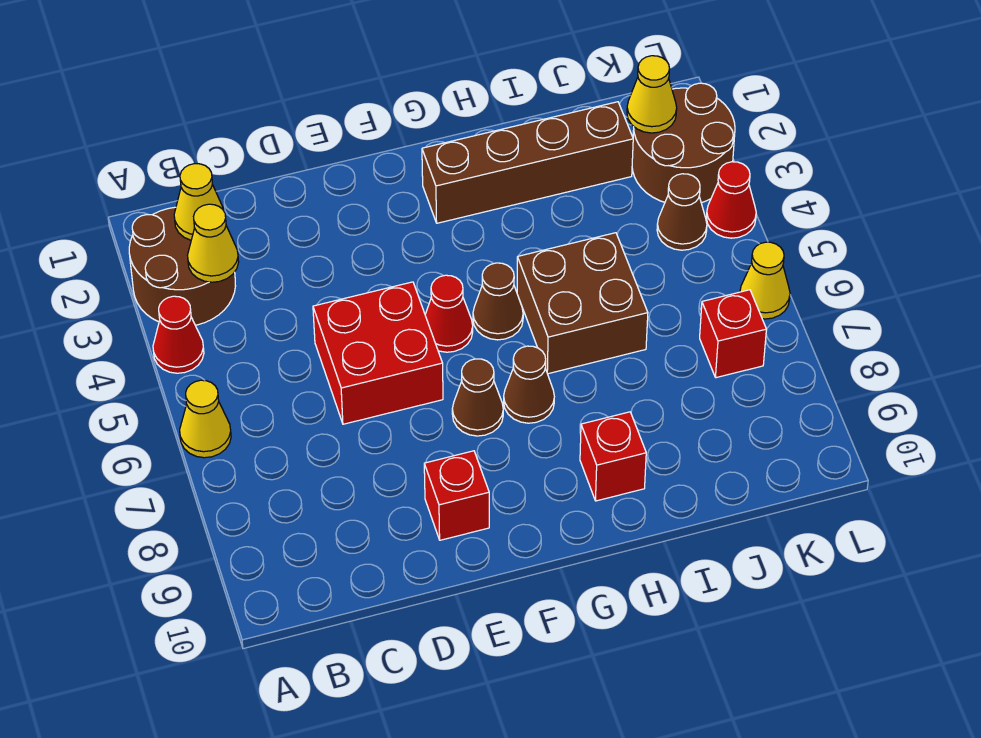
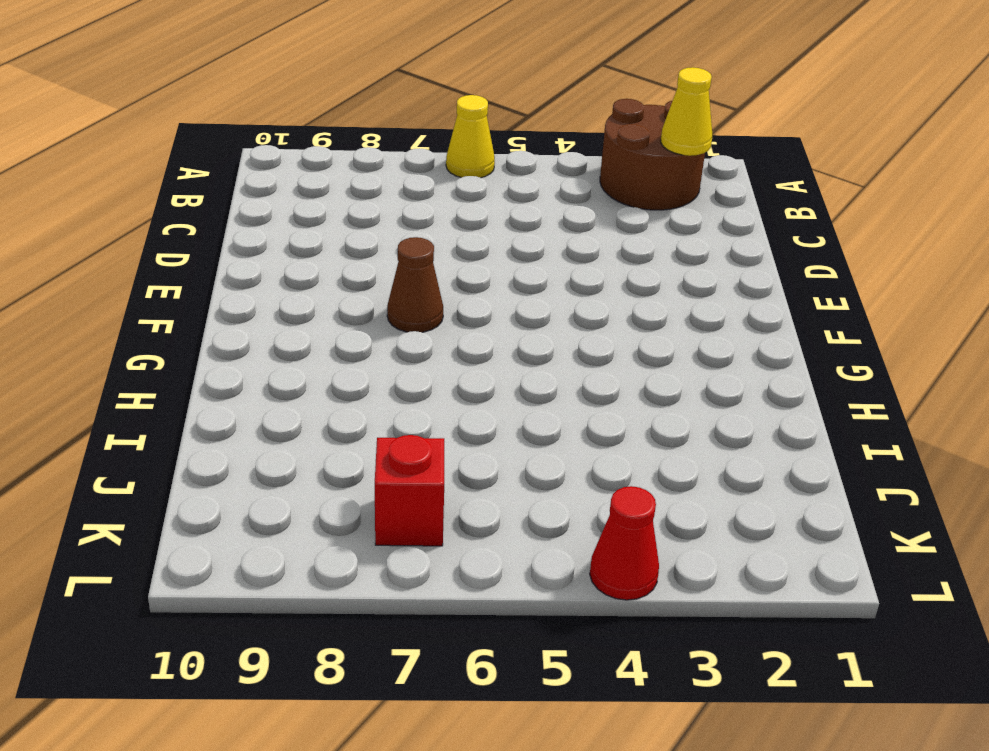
none -> red cone A4 level 1
none -> red brick D5:E6 level 1
none -> red brick E9 level 1

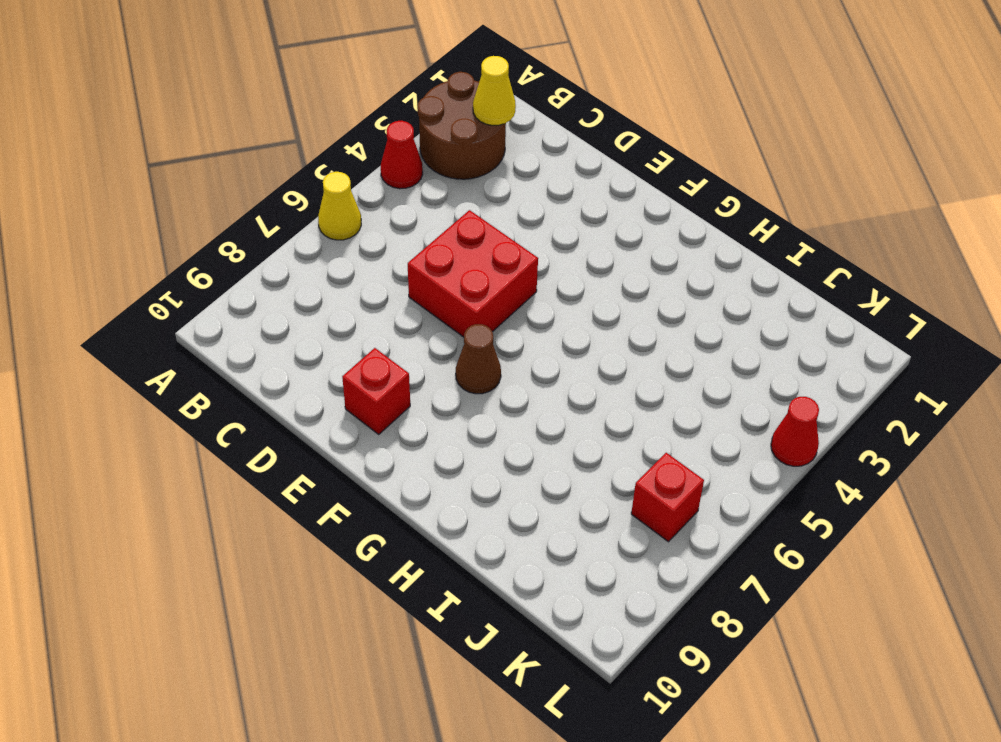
none -> red cone F5 level 1
none -> brown brick G2:J2 level 1
none -> brown cone G5 level 1

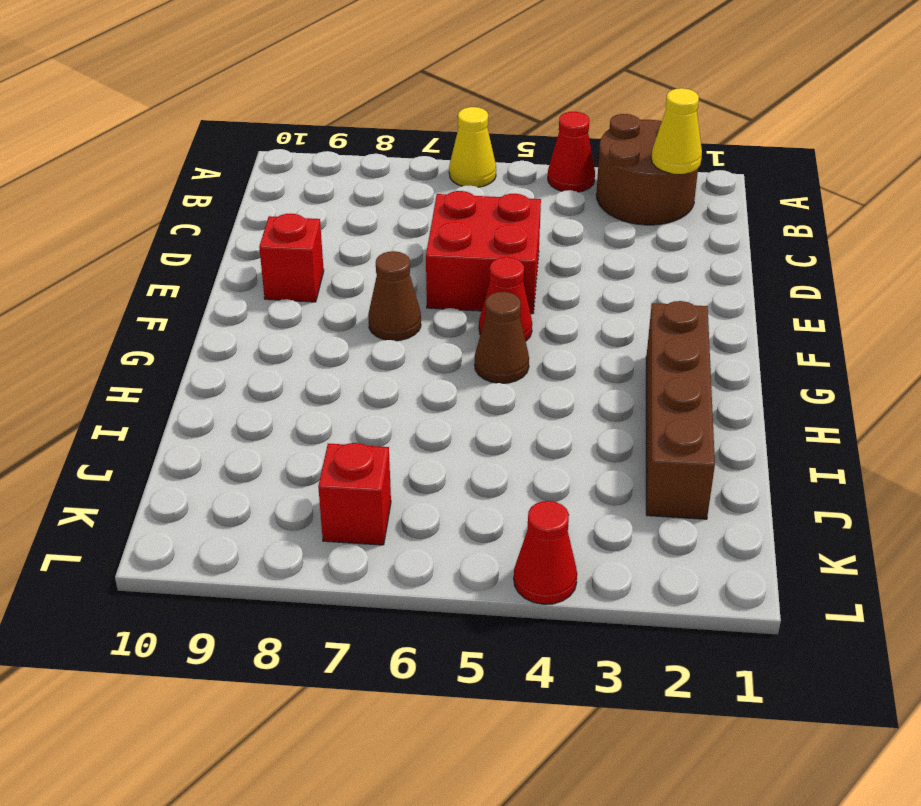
none -> brown cone G7 level 1
none -> brown brick H5:I6 level 1
none -> red brick H9 level 1

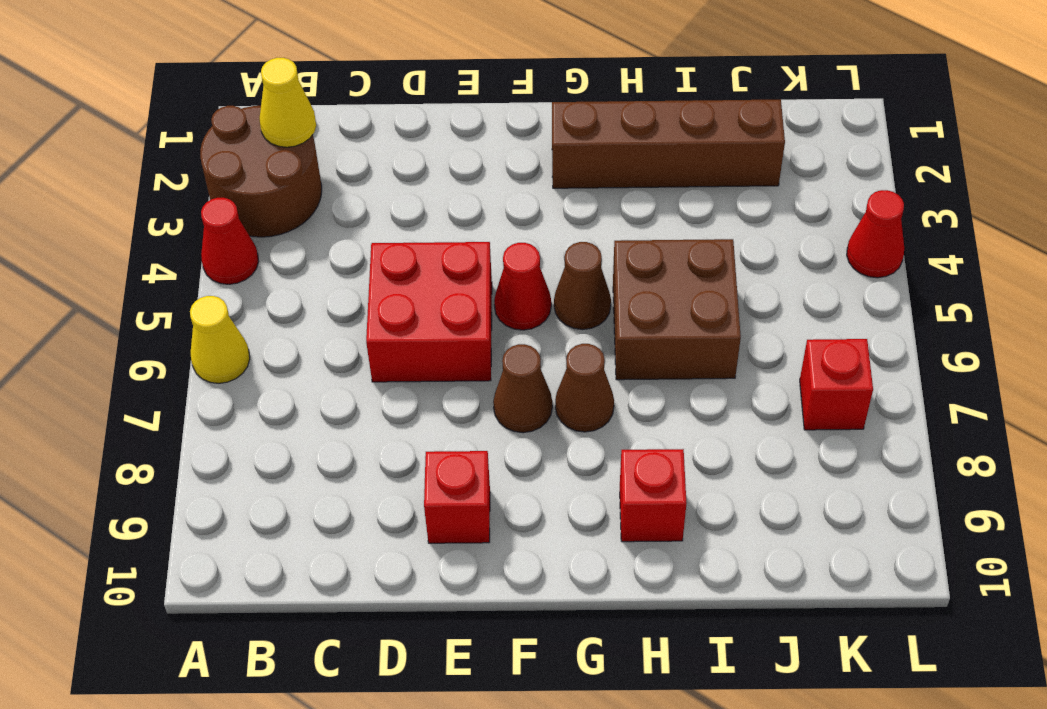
none -> brown round brick K2:L3 level 1
none -> brown cone K4 level 1
none -> yellow cone L6 level 1

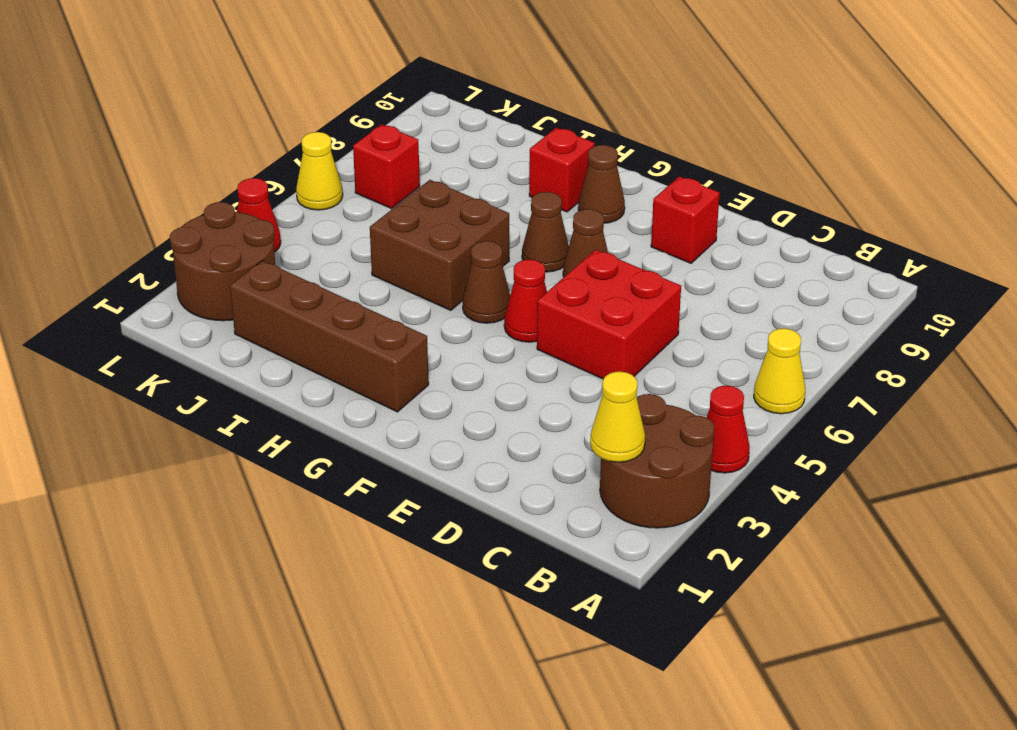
brown cone G9 level 1 -> brown cone K4 level 1
none -> yellow cone B3 level 2
none -> yellow cone K2 level 2

